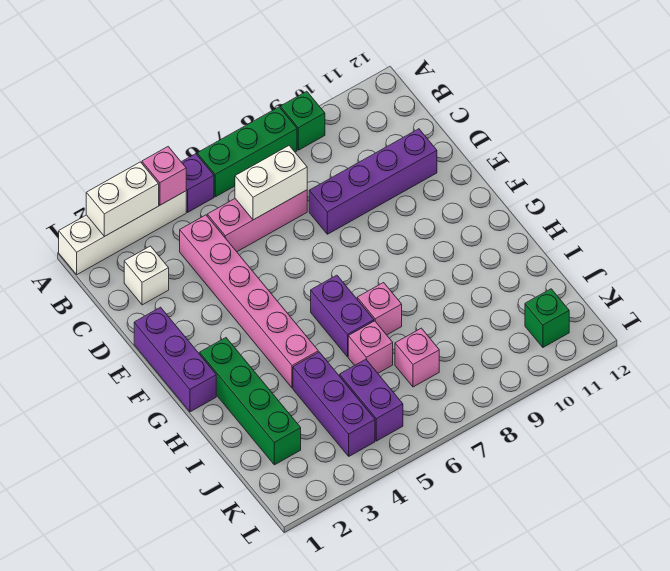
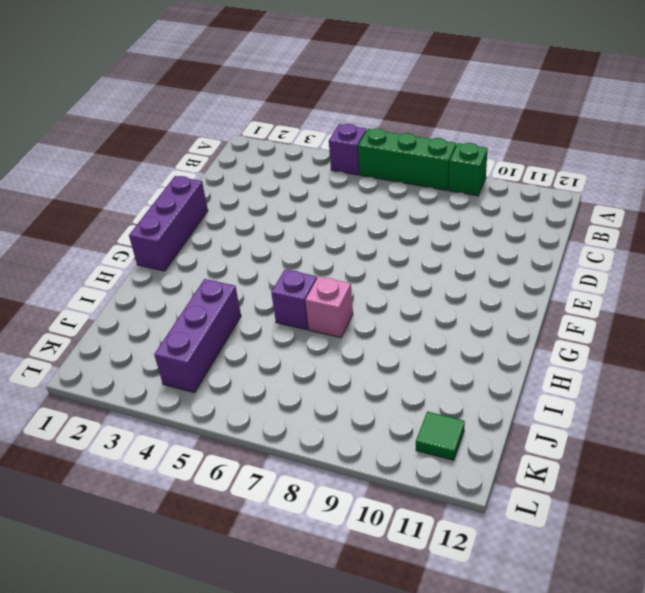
purple brick H6 level 1 -> purple brick G6:H6 level 1
green tile K11 level 1 -> green brick K11 level 1
none -> white brick A1:A4 level 1
none -> white brick C2 level 1
none -> pink brick C4:H4 level 1

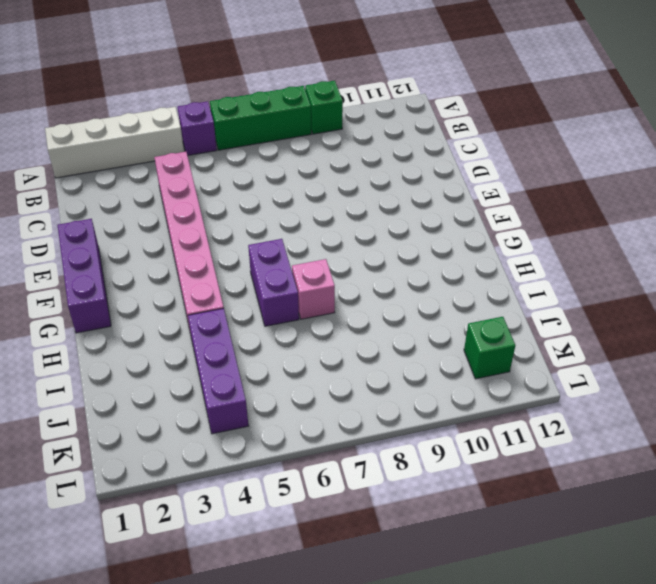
none -> white brick C2 level 1
none -> pink brick C5:C7 level 1
none -> purple brick D8:D11 level 1

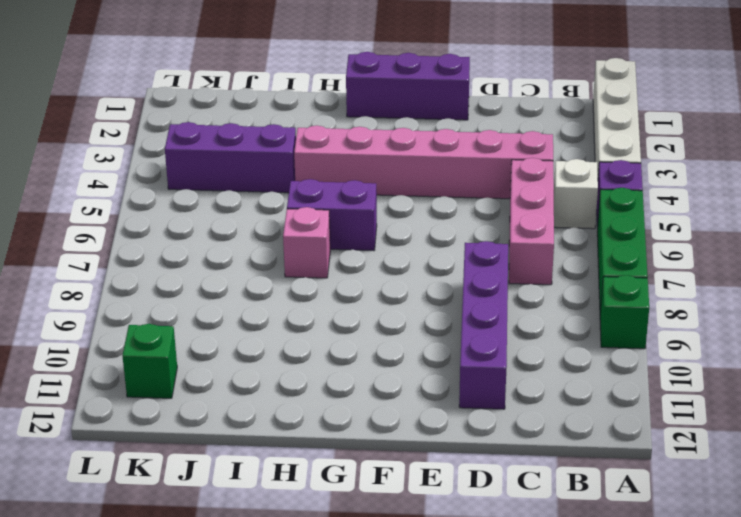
white brick B5 level 1 -> white brick C2 level 1
none -> green brick G2:J2 level 1
none -> pink brick I6 level 1
none -> purple brick J5:K5 level 1

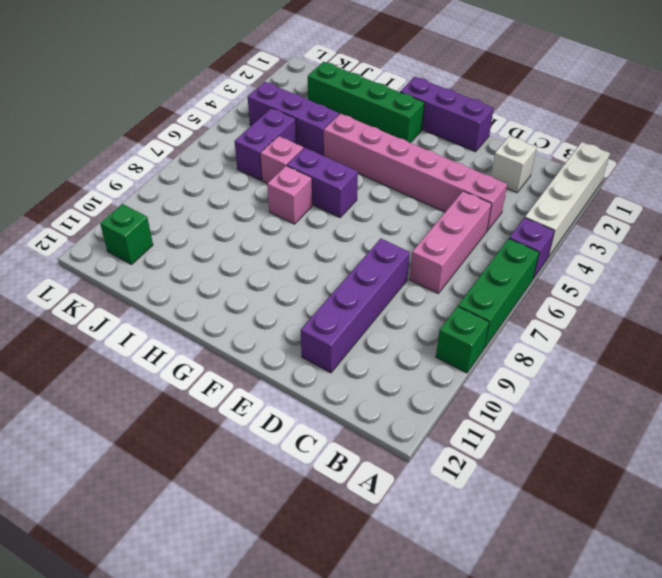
purple brick J5:J6 level 1 -> purple brick J5:K5 level 1
none -> pink brick J7 level 1
none -> white brick A2:A3 level 2
none -> pink brick A4 level 2

